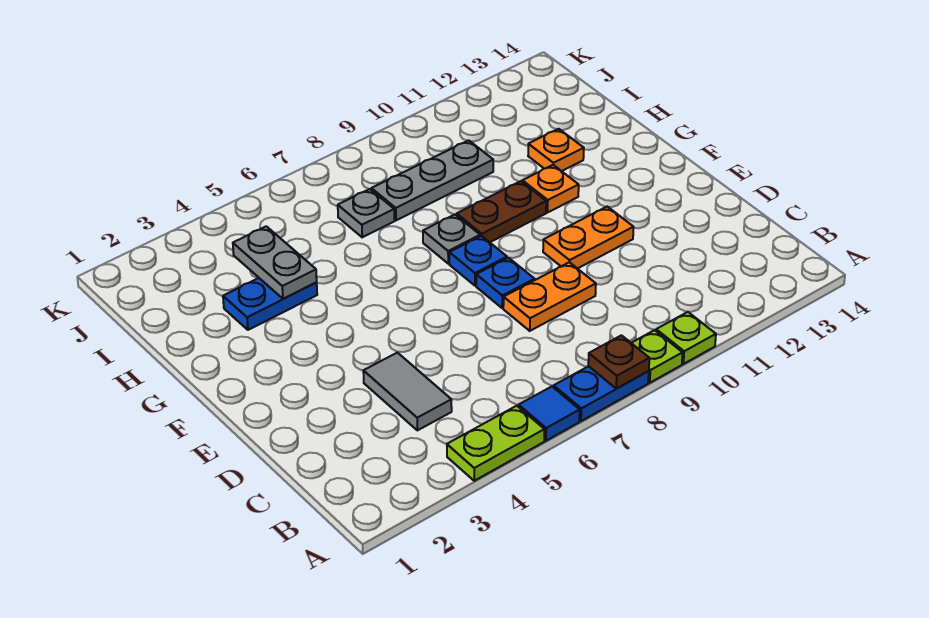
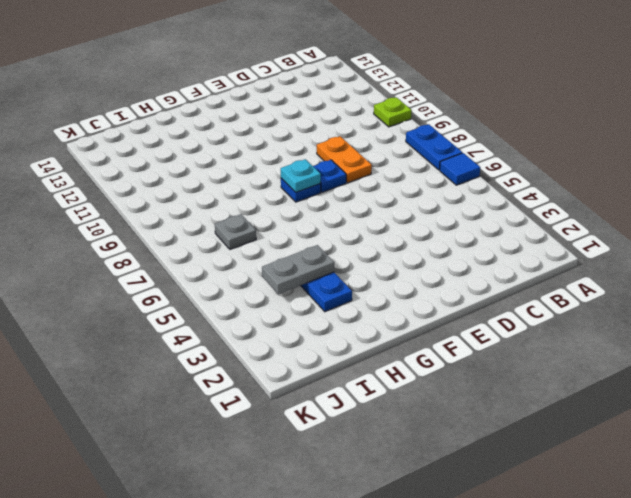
cyan plate F8 level 2 -> none
none -> lime plate A4:A5 level 1
none -> lime plate A9 level 1
none -> grey tile C4:D4 level 1

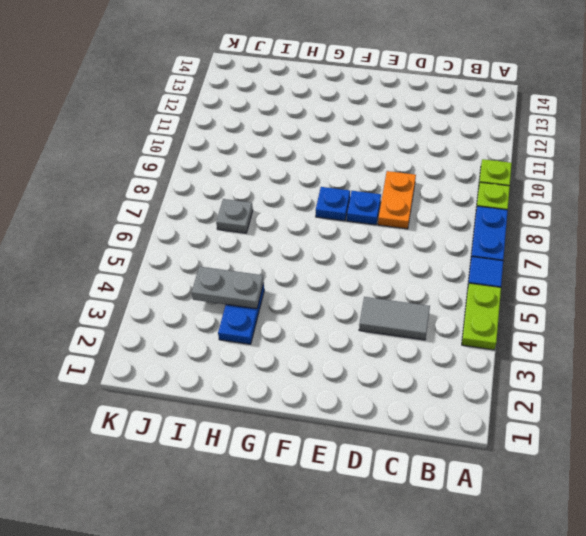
none -> orange plate E10:E11 level 1
none -> grey plate G8 level 1
none -> brown plate G9:G10 level 1

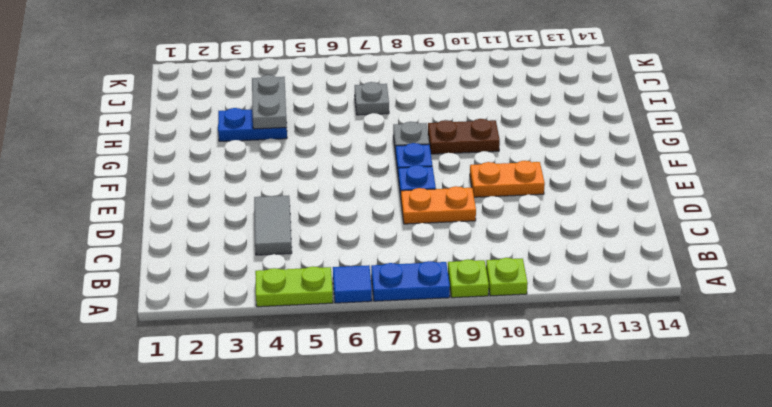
none -> orange plate G11 level 1
none -> orange plate H12 level 1
none -> grey plate I8:I10 level 1

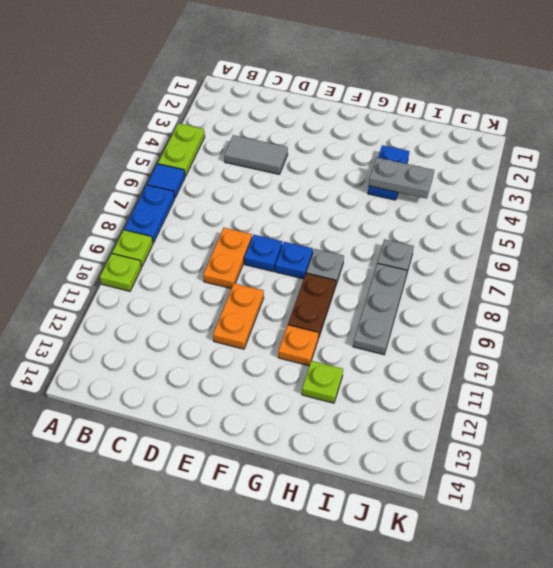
lime plate H12 level 1 -> orange plate H12 level 1
none -> brown plate A8 level 2

